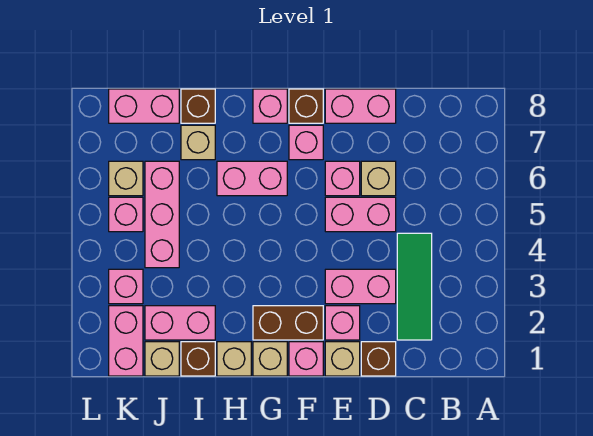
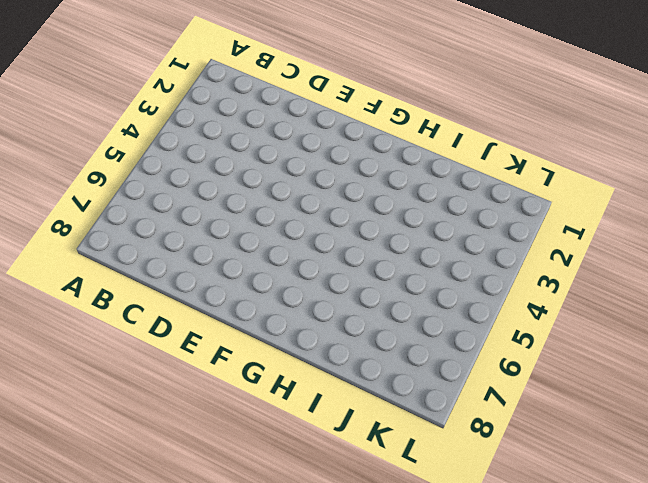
none -> green tile C2:C4 level 1
none -> brown brick D1 level 1
none -> pink brick D3:E3 level 1

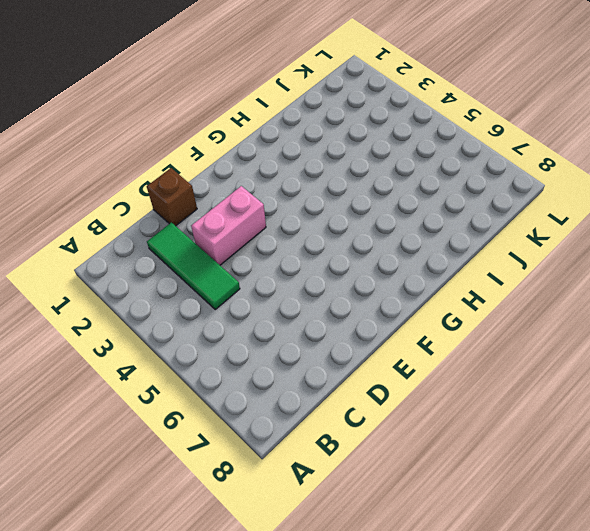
none -> pink brick D5:E5 level 1
none -> tan brick D6 level 1
none -> pink brick D8:E8 level 1

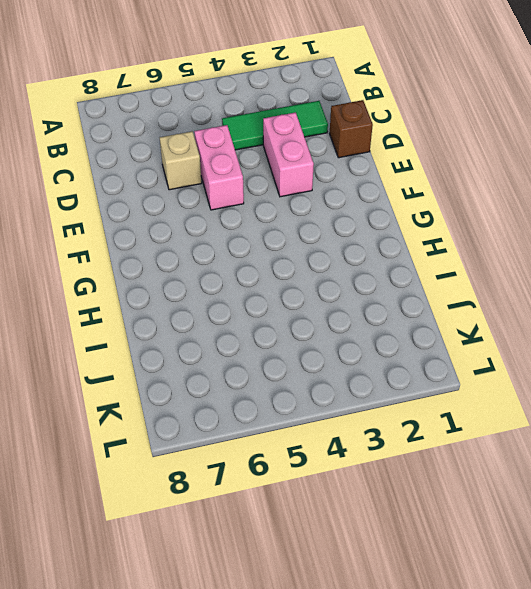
none -> pink brick D8:E8 level 1
none -> tan brick E1 level 1
none -> pink brick E2 level 1

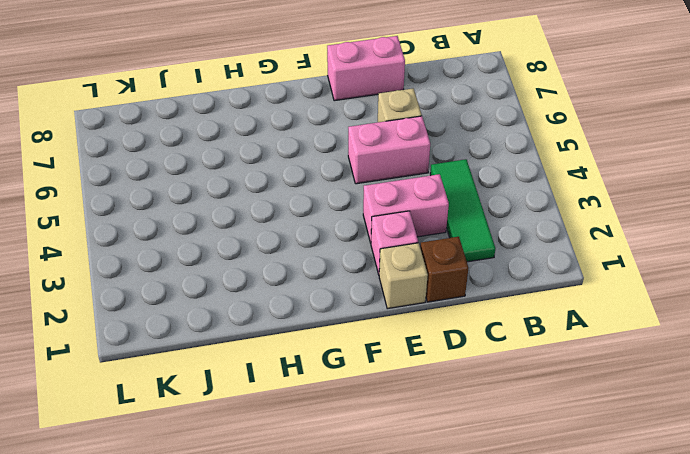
none -> pink brick E6 level 1
none -> pink brick F1 level 1
none -> brown brick F2:G2 level 1

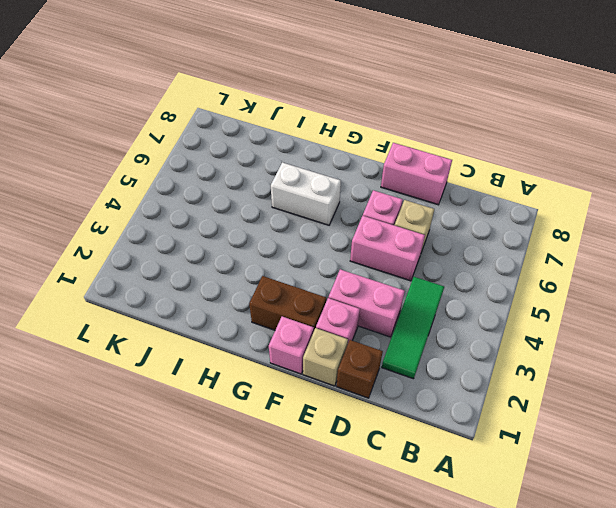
white brick G6:H6 level 1 -> pink brick G6:H6 level 1
none -> pink brick F7 level 1
none -> brown brick F8 level 1
none -> tan brick G1 level 1

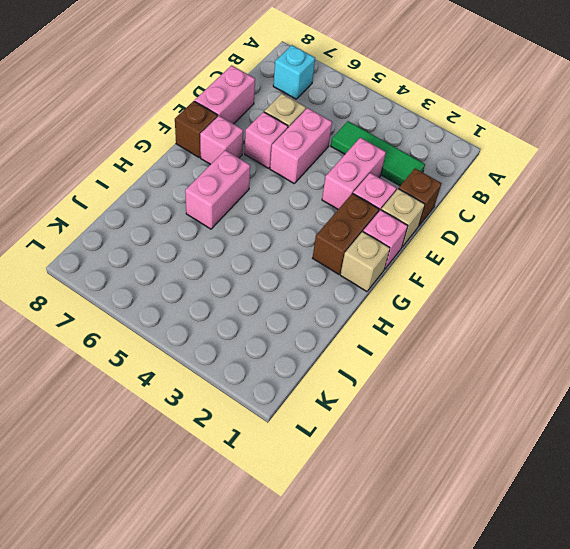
cyan brick B7 level 1 -> none
none -> pink brick G8 level 1
none -> tan brick H1 level 1
none -> brown brick I1 level 1

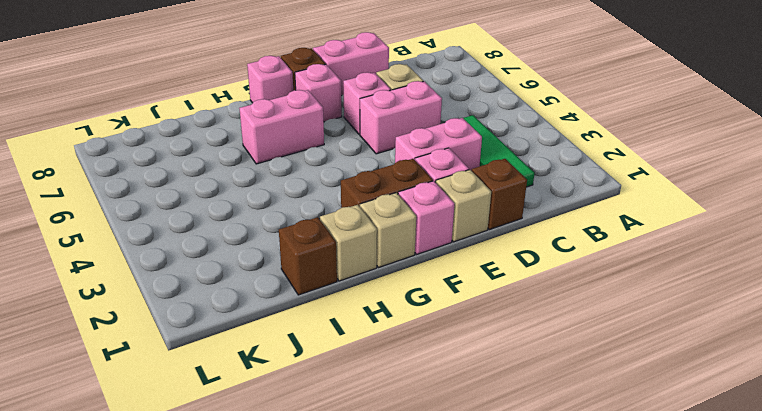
none -> pink brick I2:J2 level 1
none -> tan brick I7 level 1
none -> brown brick I8 level 1

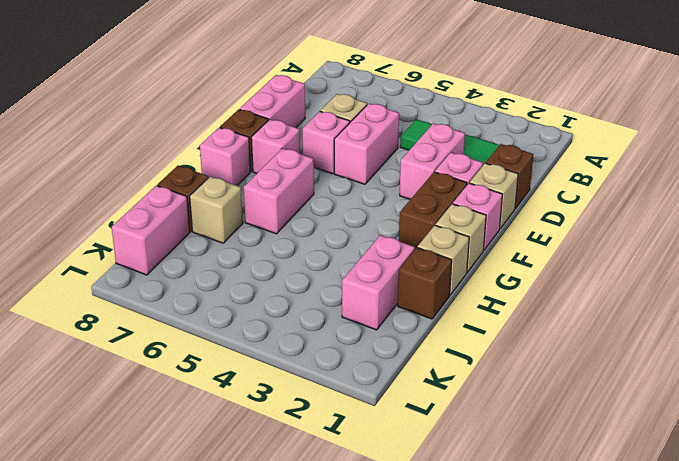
none -> tan brick J1 level 1
none -> pink brick J4:J6 level 1
none -> pink brick K1:K2 level 1

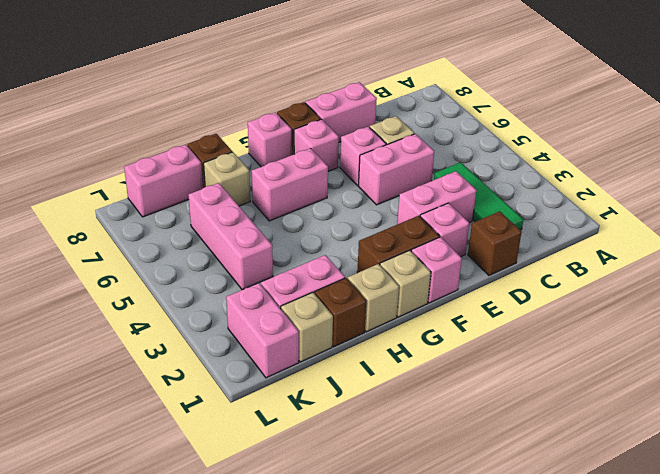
none -> tan brick E1 level 1
none -> pink brick K3 level 1
none -> pink brick K5 level 1

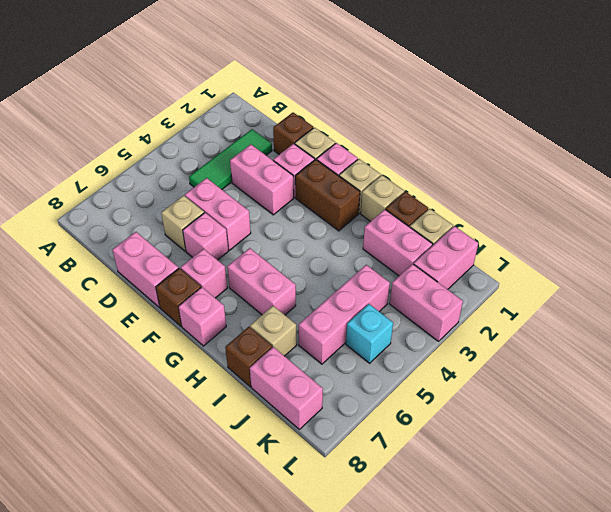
pink brick K3:L3 level 1 -> pink brick K3 level 1
cyan brick K5 level 1 -> pink brick K5 level 1
none -> tan brick K6 level 1

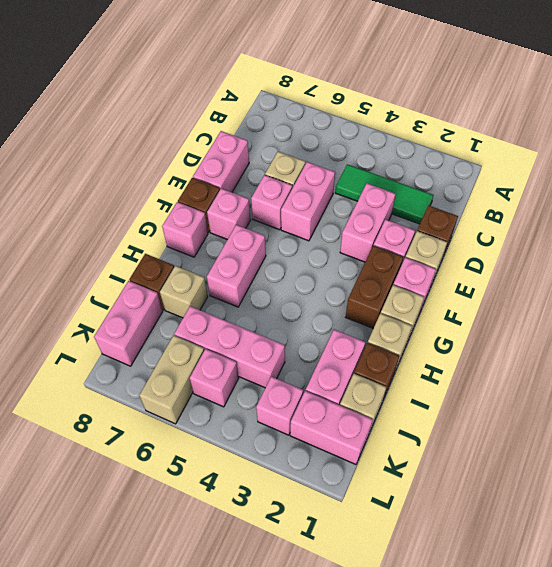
tan brick K6:L6 level 1 -> tan brick K6 level 1

